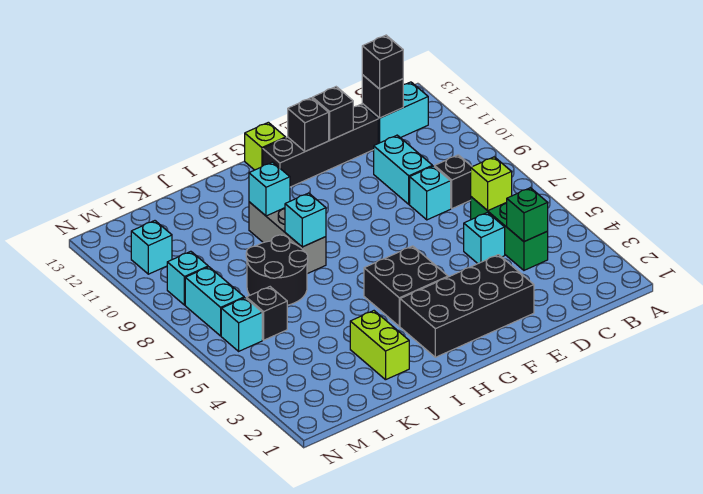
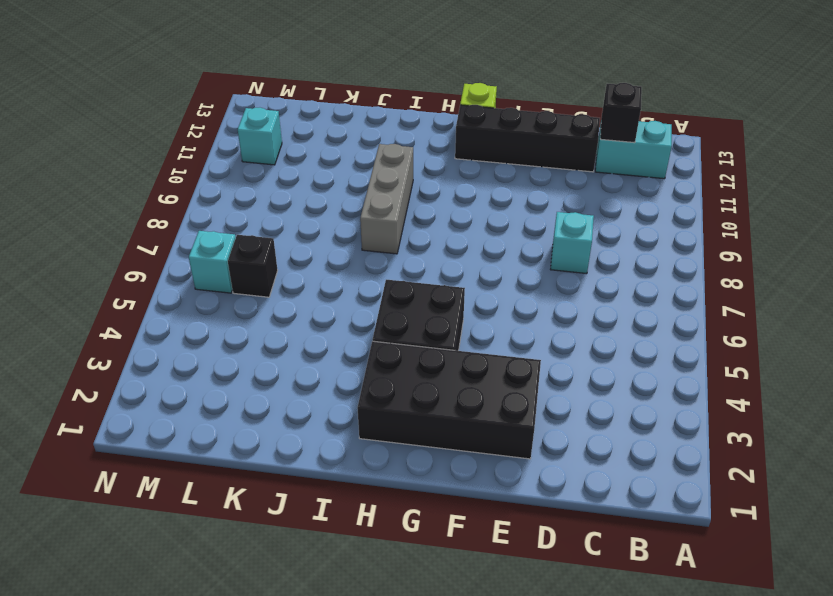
none -> green brick C4:C6 level 1
none -> black brick C8 level 1
none -> cyan brick D5 level 1

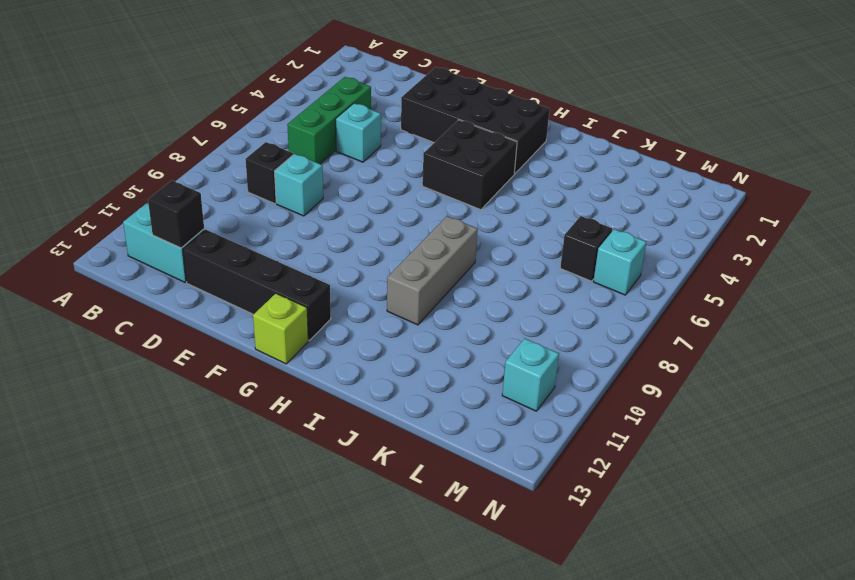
none -> cyan brick D9:D10 level 1
none -> lime brick J2:J3 level 1
none -> black round brick J7:K8 level 1

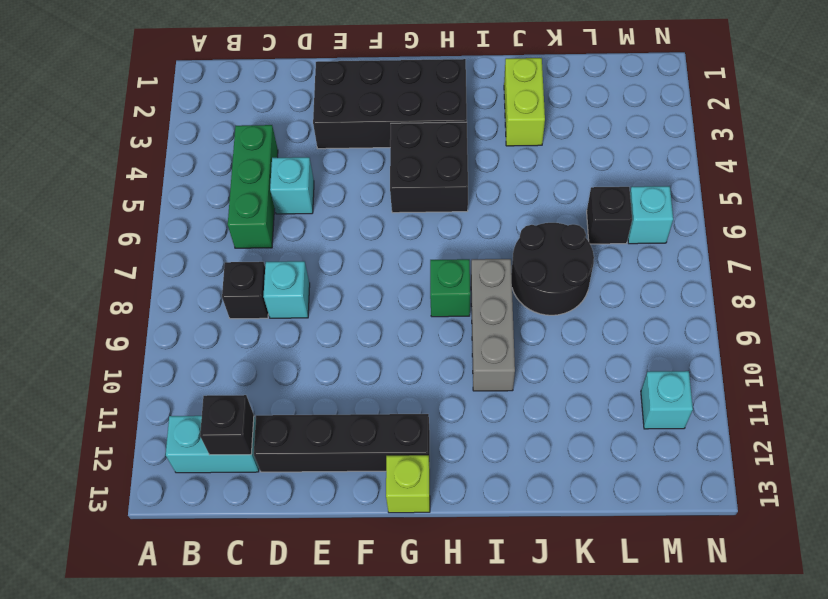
green brick H8 level 1 -> green brick C4 level 2
none -> cyan brick D9:D10 level 1
none -> cyan brick M7:M8 level 1
none -> cyan brick M9 level 1

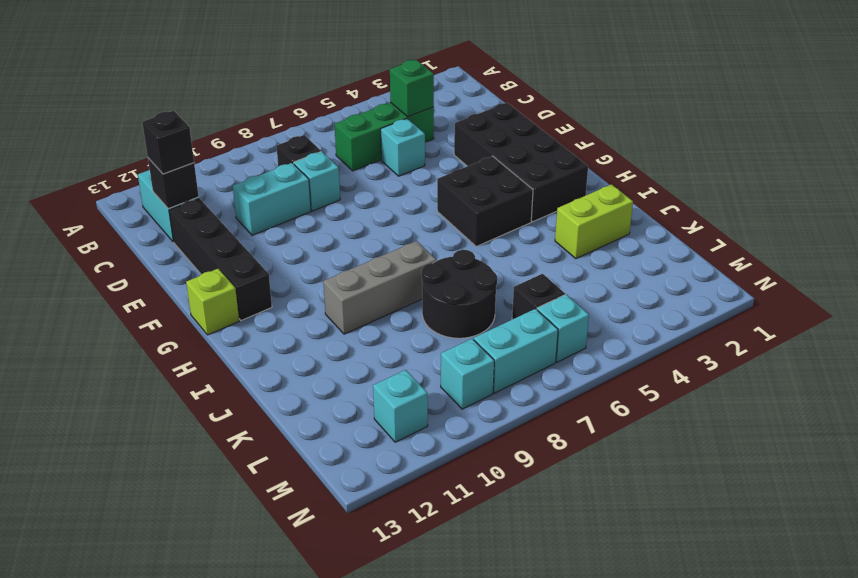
none -> lime brick C6 level 2
none -> black brick E12 level 2
none -> black brick F12 level 2

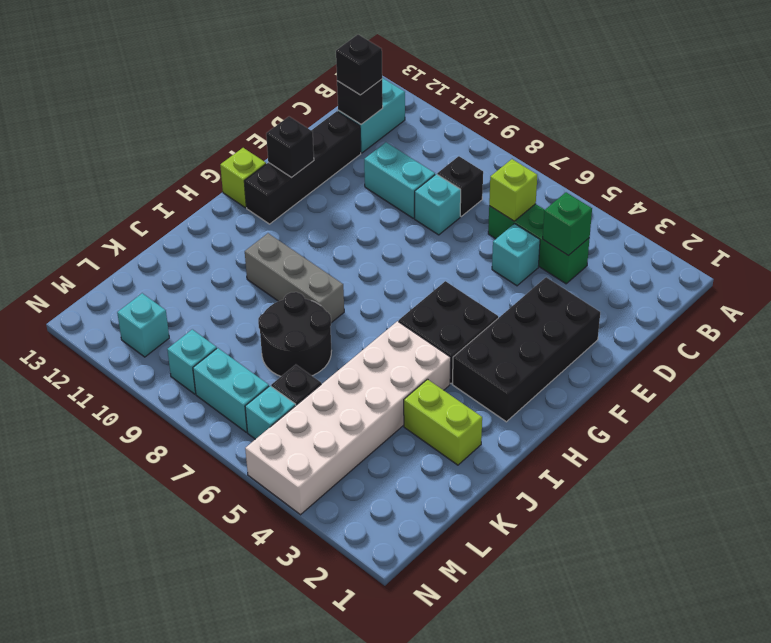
white brick I4:N5 level 1 -> none
none -> black brick E12 level 2
none -> cyan brick I8 level 2
none -> cyan brick I10 level 2

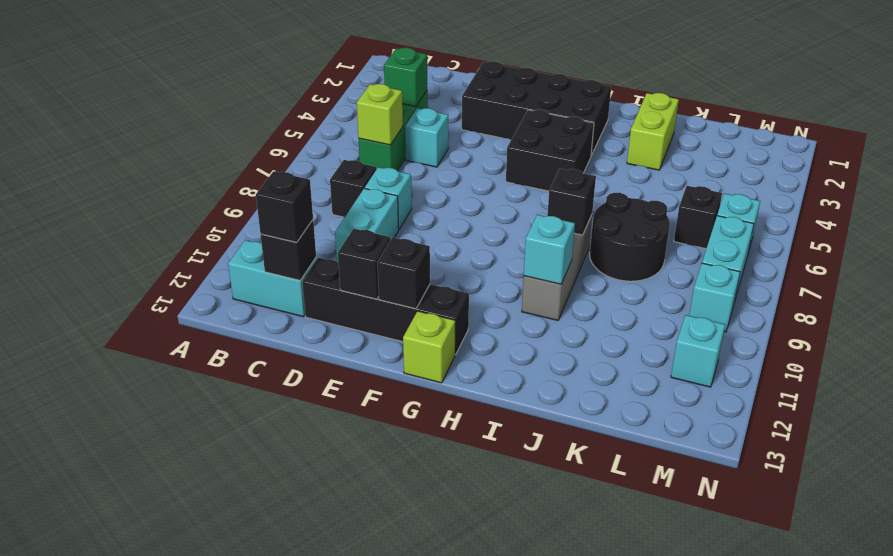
black brick I8 level 2 -> cyan brick I8 level 2

